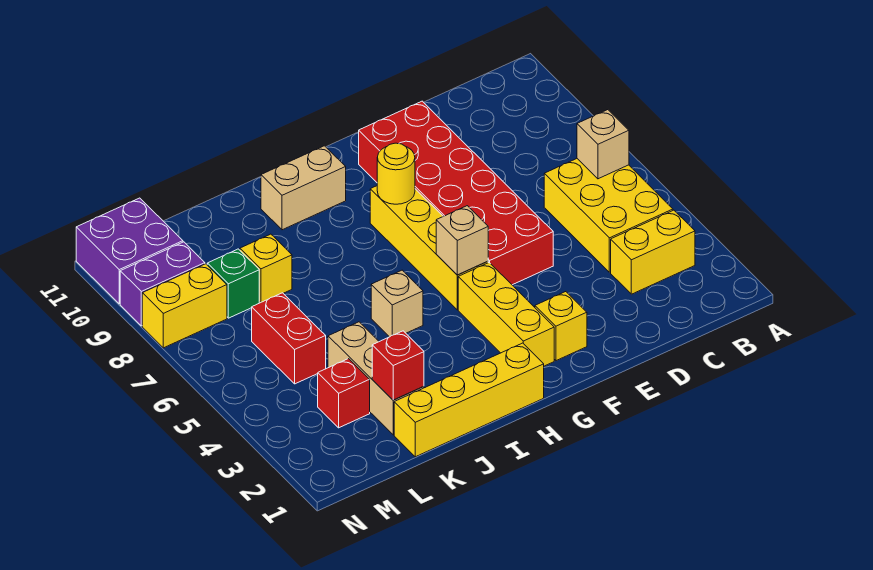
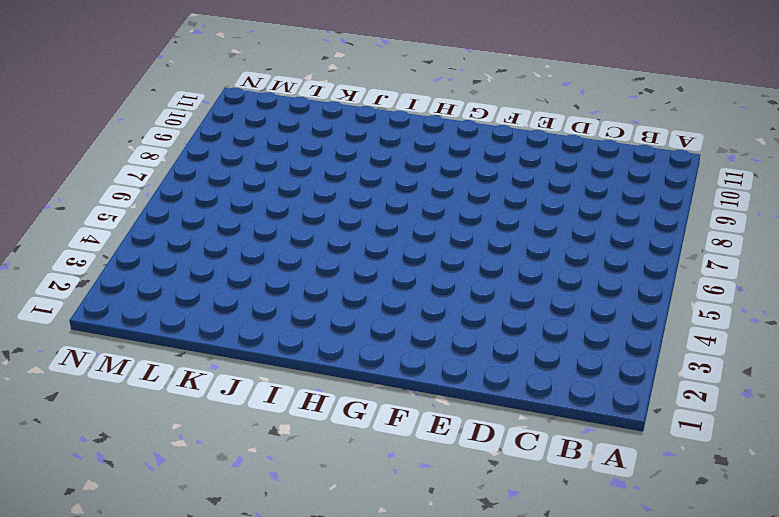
none -> yellow brick B3:C3 level 1
none -> yellow brick B4:C6 level 1
none -> red brick E5:F10 level 1

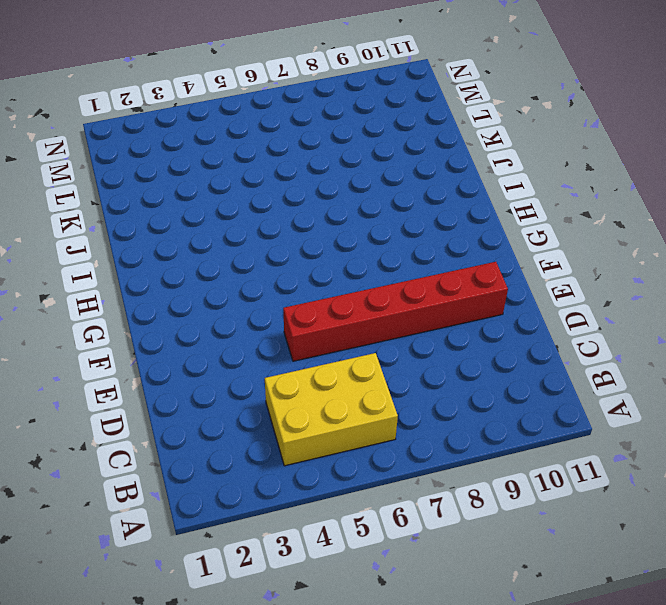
red brick E5:E10 level 1 -> red brick E5:F10 level 1
none -> yellow brick B3:C3 level 1
none -> yellow brick F2 level 1
none -> yellow brick G2:G4 level 1

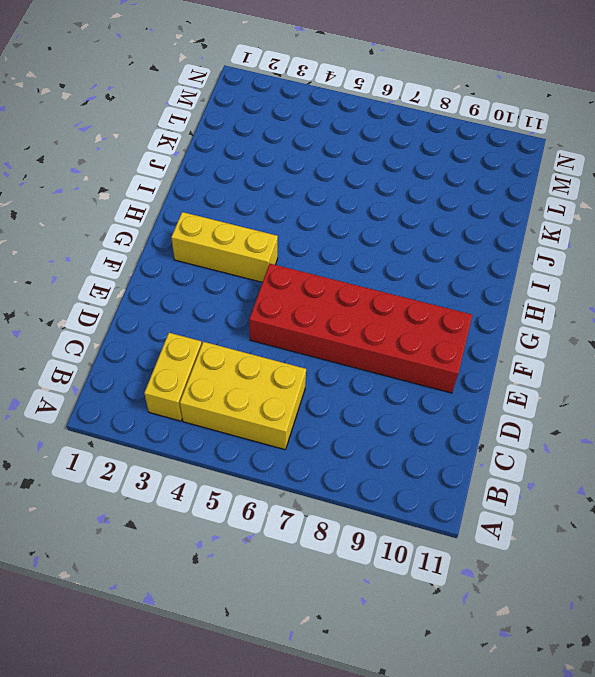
none -> yellow brick F2 level 1
none -> yellow brick G5:G8 level 1
none -> yellow brick H1:K1 level 1

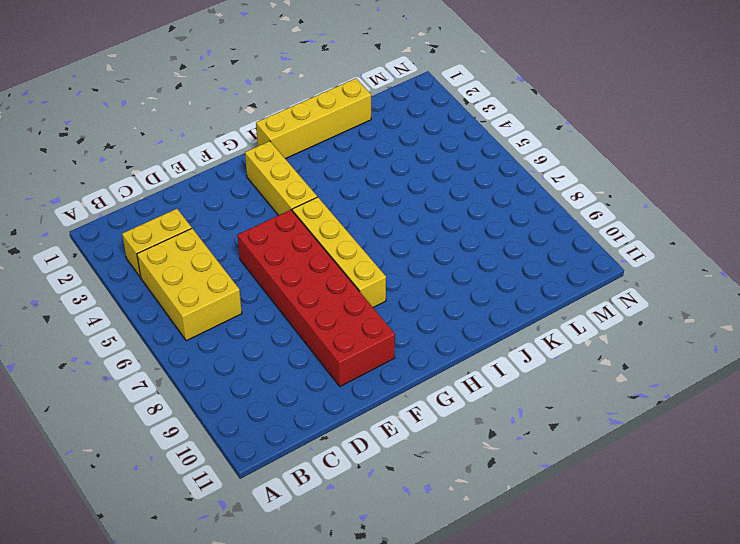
none -> yellow brick F2 level 1
none -> tan brick H10:I10 level 1
none -> tan brick I5 level 1

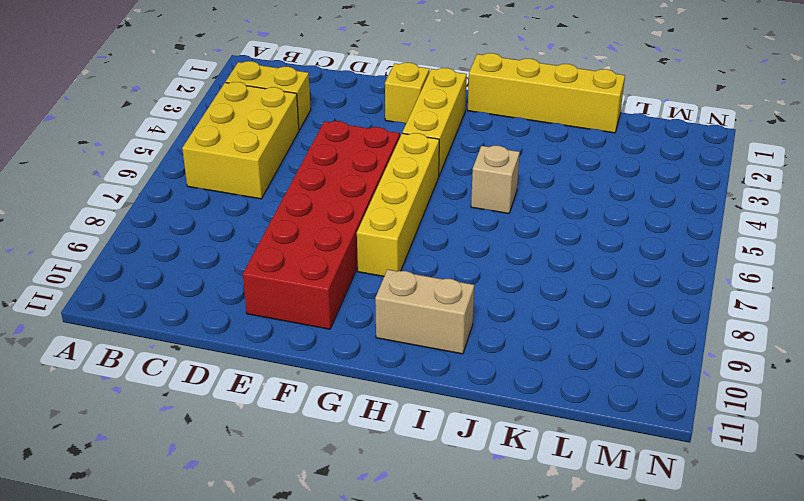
none -> tan brick K2:K4 level 1
none -> yellow brick K8 level 1
none -> red brick L3 level 1

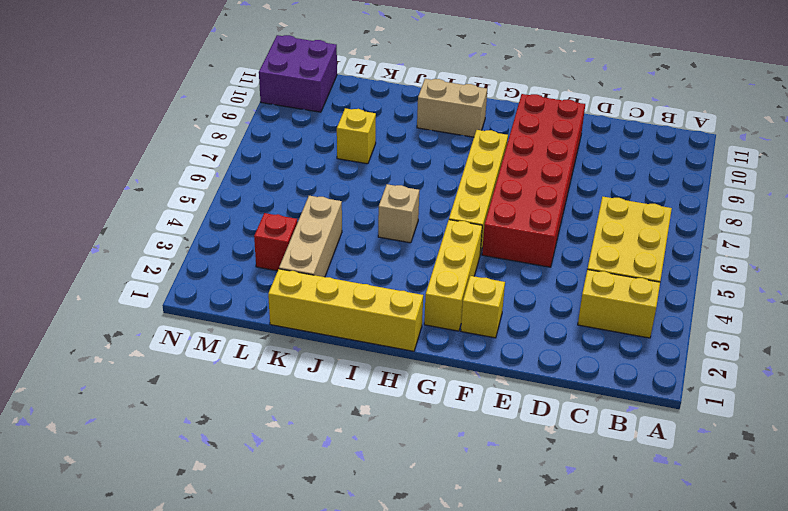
none -> red brick L5:L6 level 1
none -> green brick L8 level 1
none -> yellow brick M8:N8 level 1

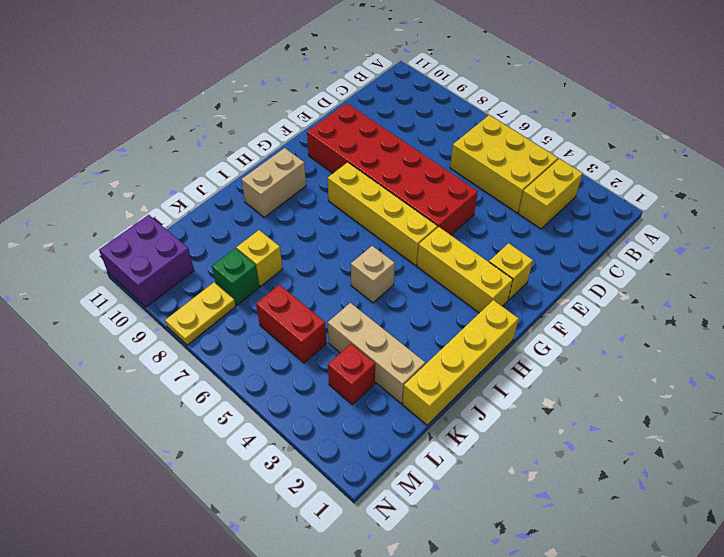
yellow plate M8:N8 level 1 -> yellow brick M8:N8 level 1
none -> purple brick M9:N9 level 1
none -> tan brick B6 level 2
none -> tan brick G5 level 2

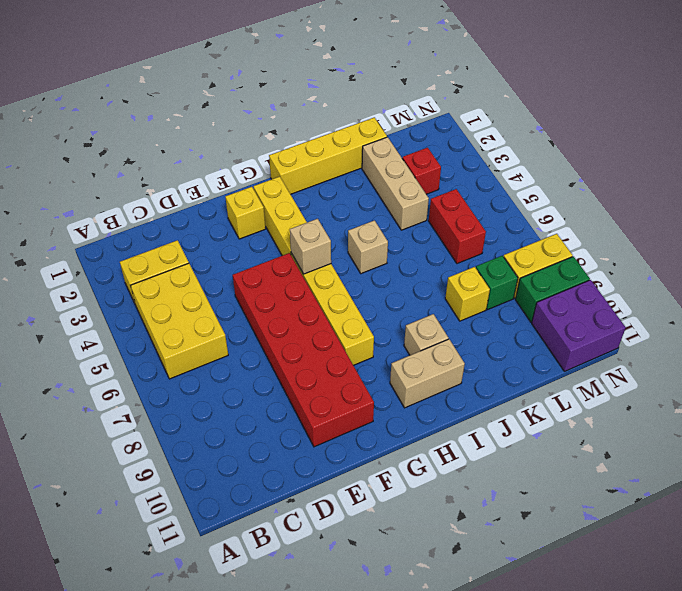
tan brick I9 level 1 -> tan brick B6 level 2
green brick M9:N9 level 1 -> purple brick M9:N9 level 1
none -> yellow round brick G8 level 2
none -> red brick K2 level 2

